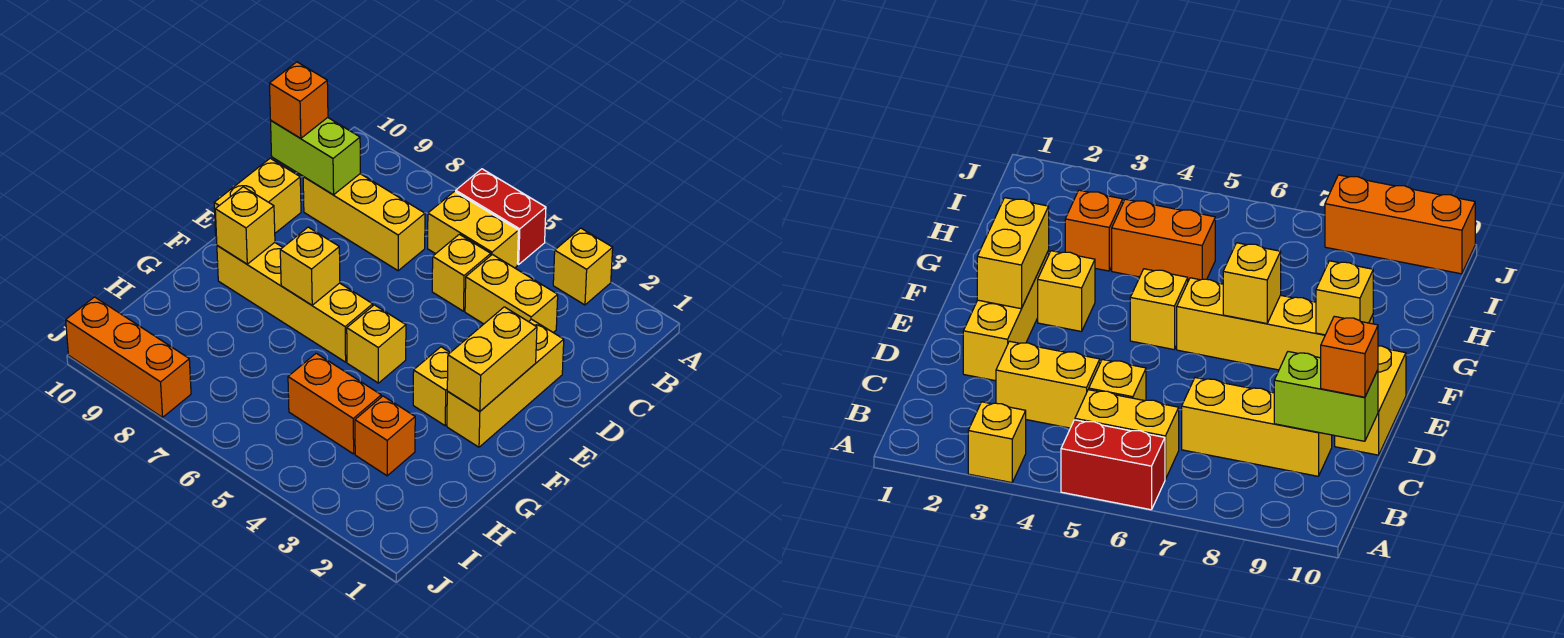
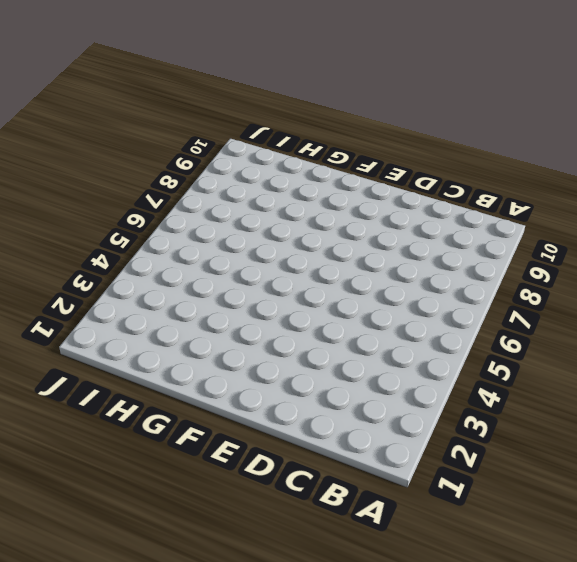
none -> yellow brick A3 level 1
none -> red brick A5:A6 level 1
none -> yellow brick B5:B6 level 1

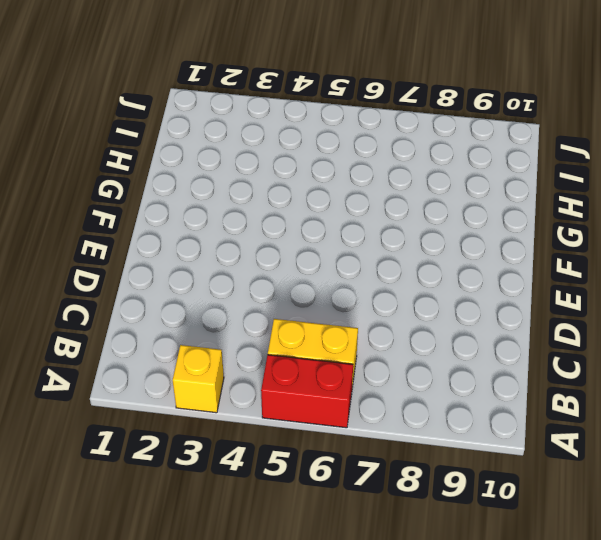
none -> yellow brick C3:C4 level 1
none -> yellow brick C5 level 1
none -> yellow brick C7:C9 level 1

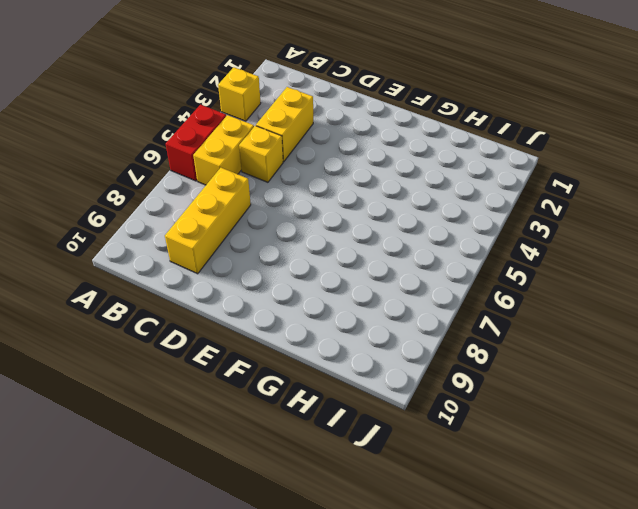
none -> yellow brick D2:F2 level 1
none -> yellow brick D10:E10 level 1
none -> yellow brick F3 level 1

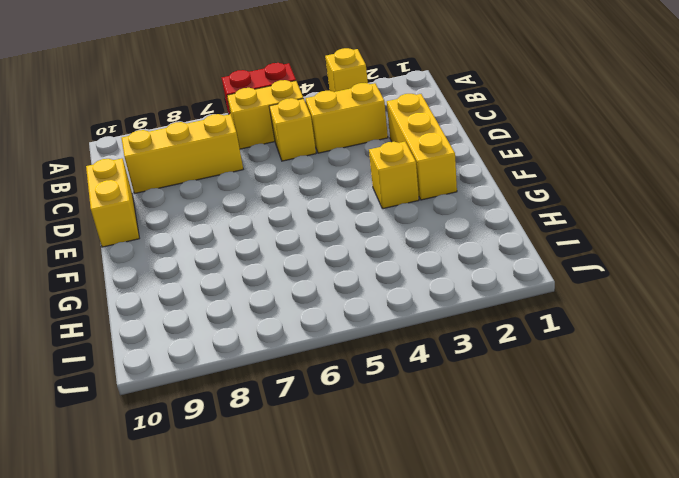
none -> yellow brick F5 level 1
none -> yellow brick F6:F9 level 1
none -> orange brick H3 level 1

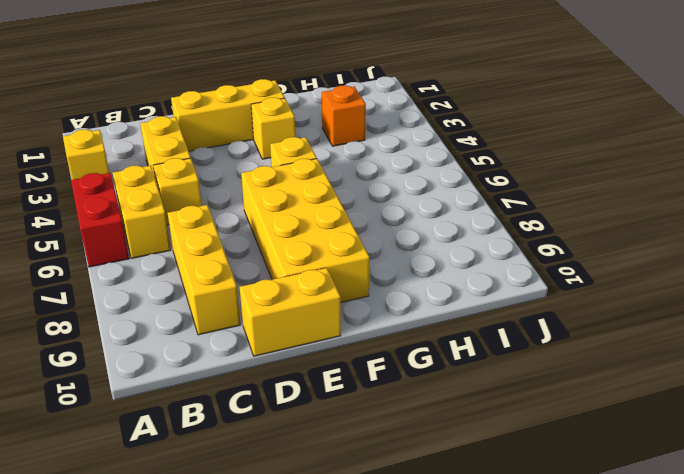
yellow brick E6:F9 level 1 -> yellow brick F6:F9 level 1
none -> orange brick H4:H5 level 1
none -> orange brick J8:J10 level 1
none -> lime brick C9:C10 level 2

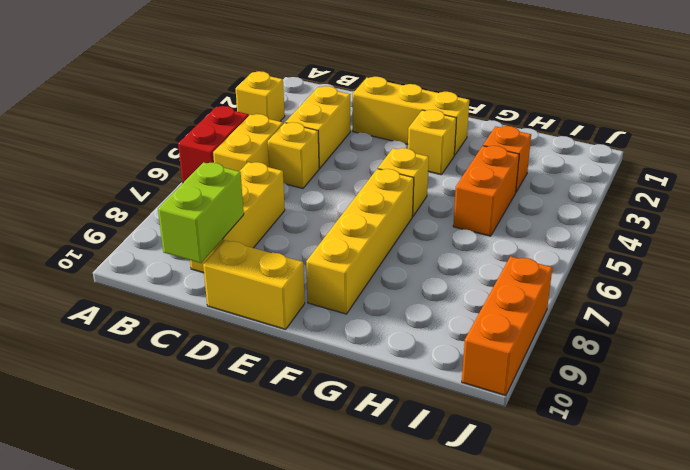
none -> yellow brick E2:F2 level 2
none -> yellow brick F7 level 2
none -> yellow brick F9 level 2

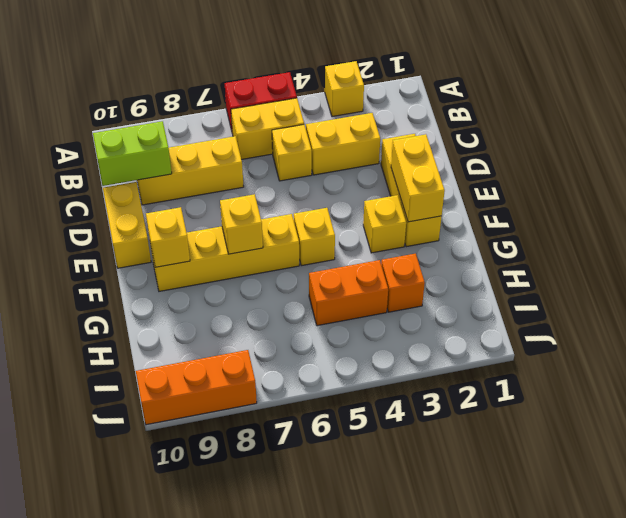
none -> orange brick C10 level 3

